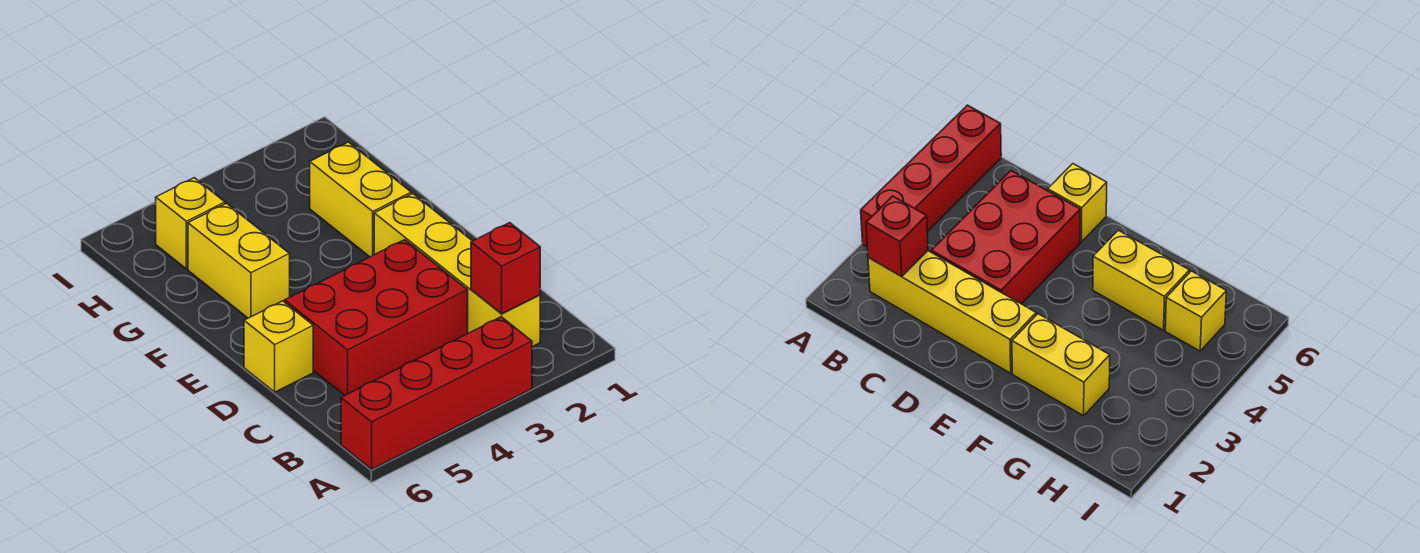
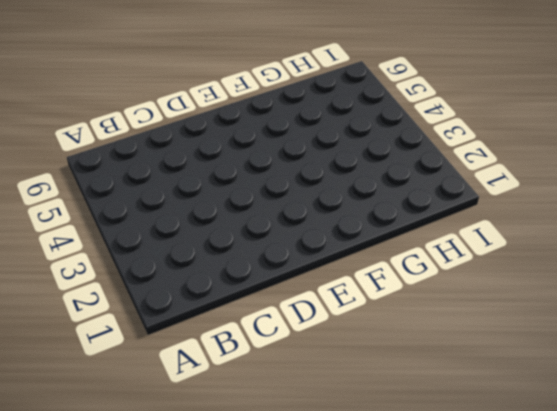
none -> red brick A3:A6 level 1
none -> yellow brick B2:E2 level 1

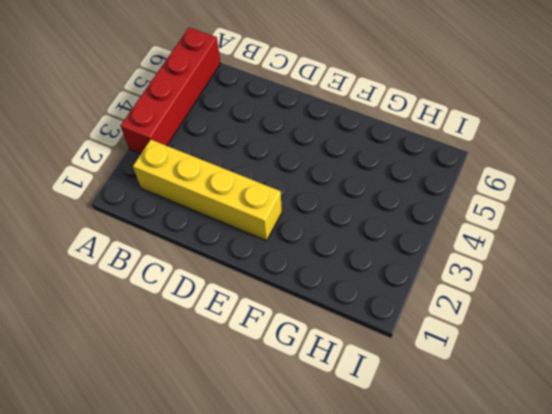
none -> red brick C3:D5 level 1
none -> yellow brick D6 level 1

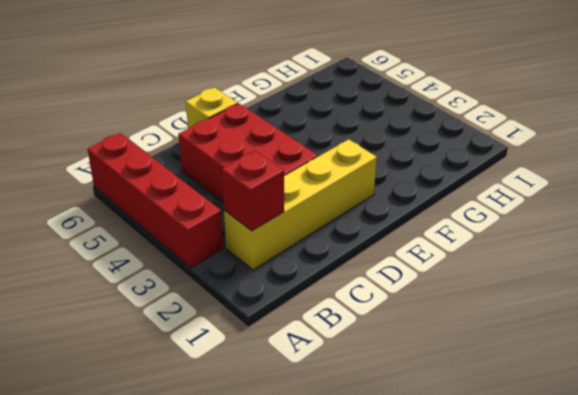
none -> yellow brick F2:G2 level 1
none -> yellow brick F5:G5 level 1

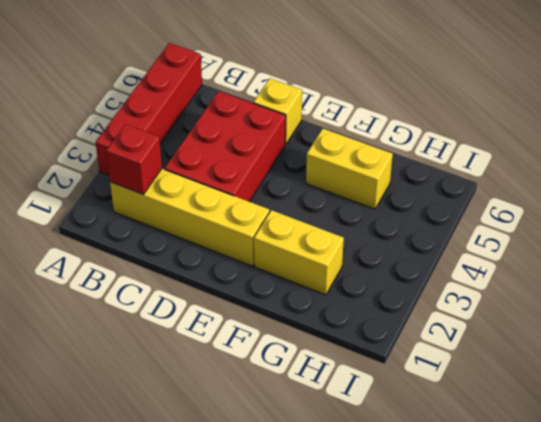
none -> yellow brick H5 level 1

